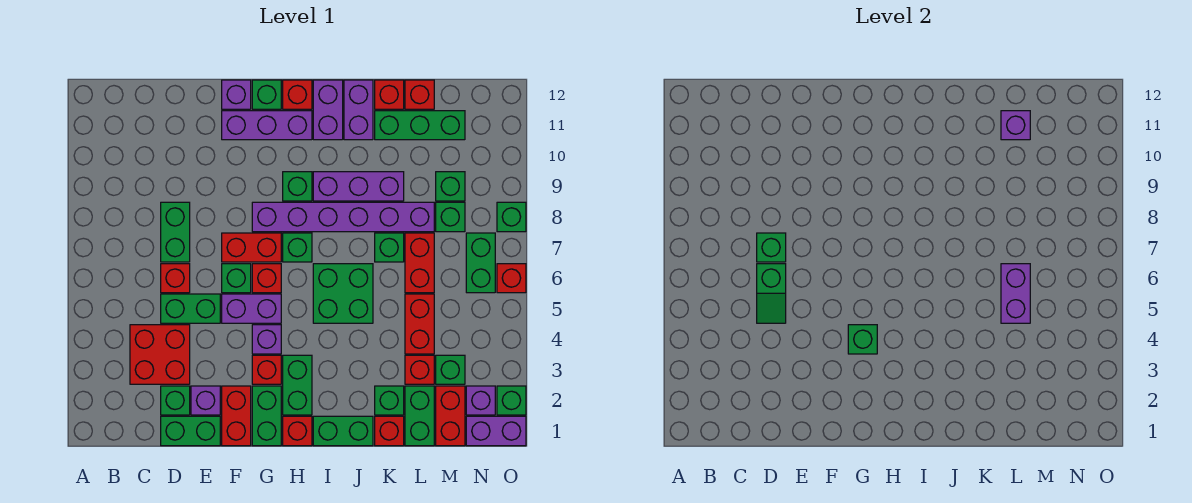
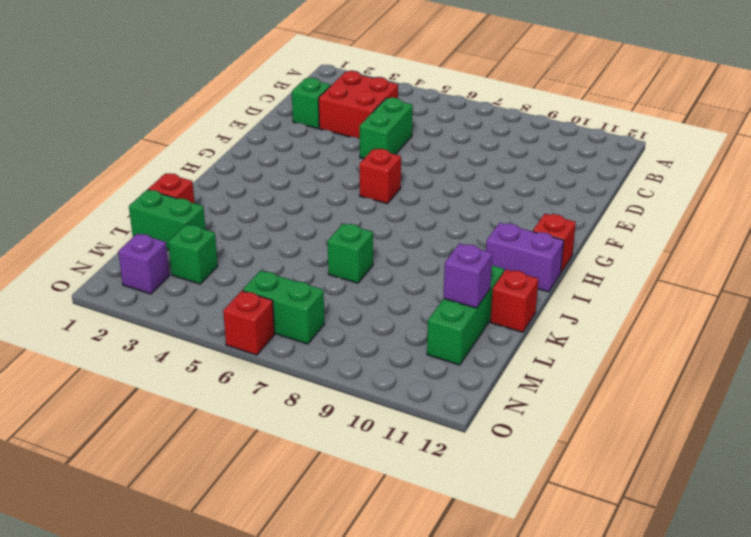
none -> green brick D1:E1 level 1
none -> red brick D6 level 1
none -> green brick D7:D8 level 1
none -> purple brick E2 level 1

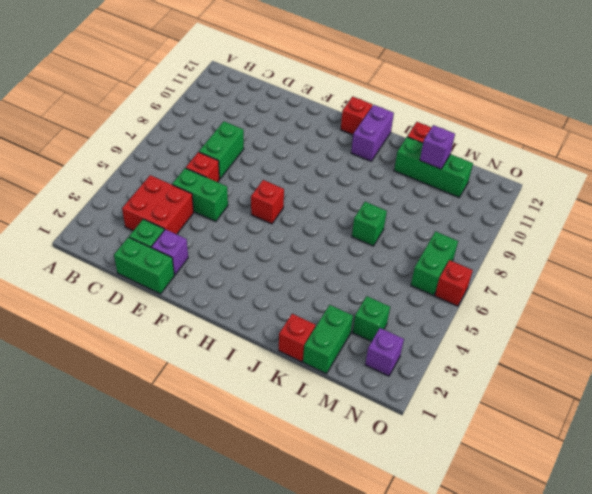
none -> red brick F1:F2 level 1
none -> purple brick F5:G5 level 1
none -> green brick F6 level 1
none -> red brick F7:G7 level 1

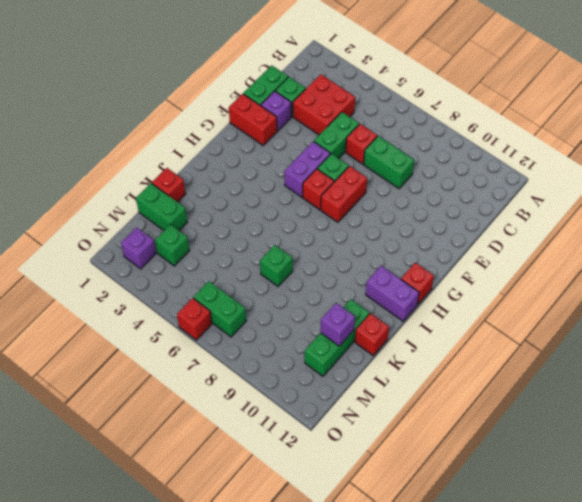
none -> purple brick F11:H11 level 1
none -> purple brick F12 level 1
none -> green brick G1:G2 level 1
none -> red brick G3 level 1

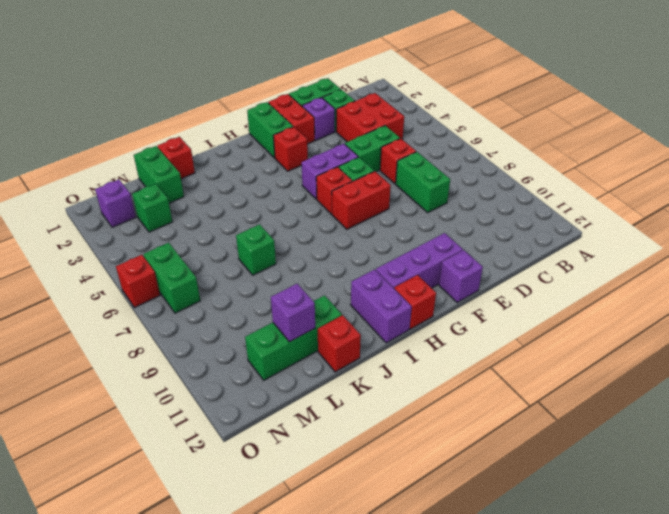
none -> purple brick G4 level 1
none -> purple brick G8:L8 level 1
none -> green brick G12 level 1
none -> red brick H1 level 1

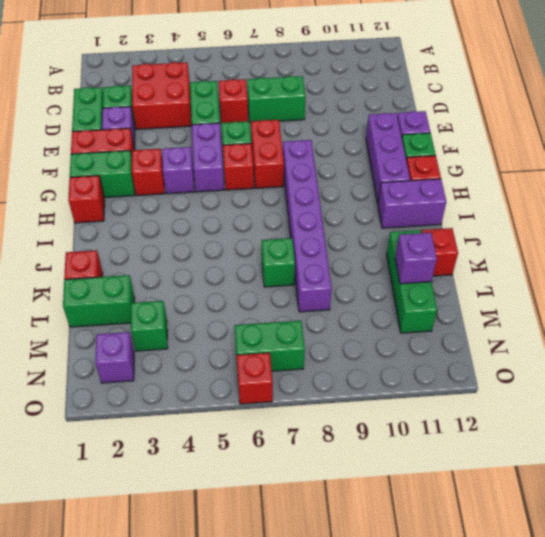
none -> green brick H2:H3 level 1
none -> green brick H7 level 1
none -> green brick H9 level 1
none -> green brick I1:J1 level 1

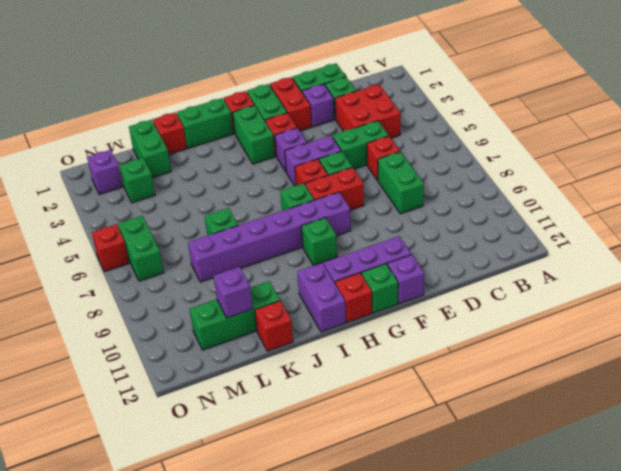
none -> green brick I5:J6 level 1
none -> purple brick I9:K9 level 1
none -> purple brick J11:J12 level 1
none -> green brick K2 level 1

